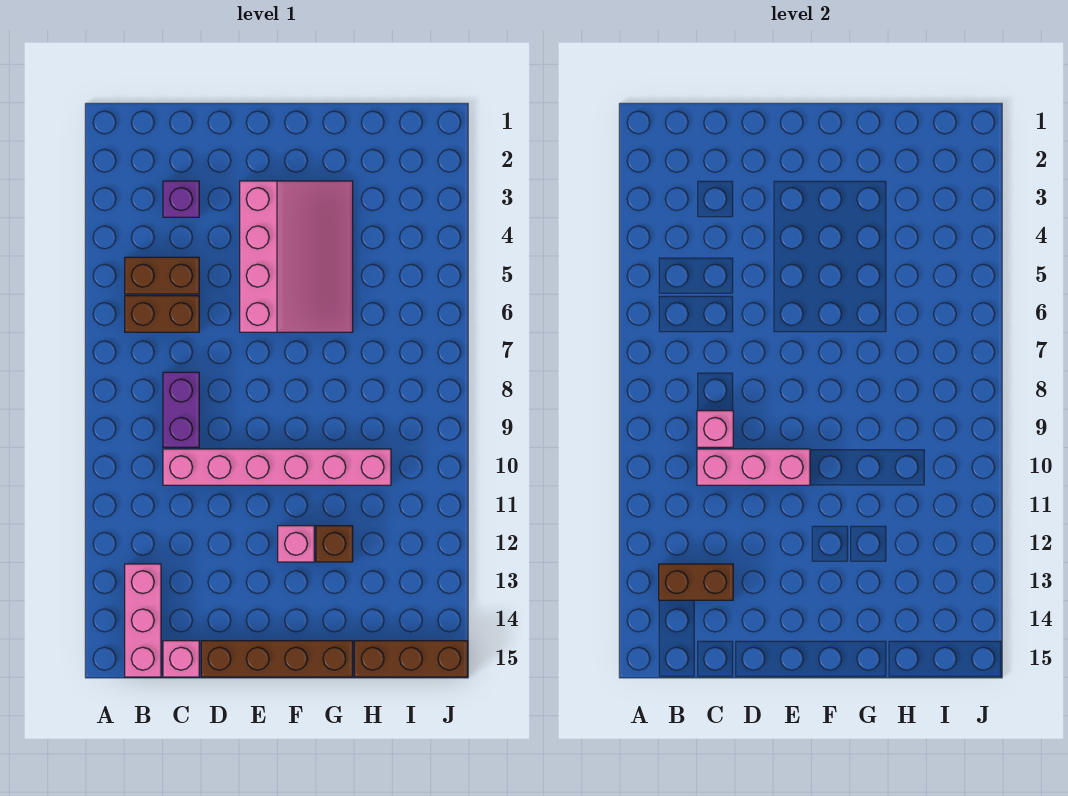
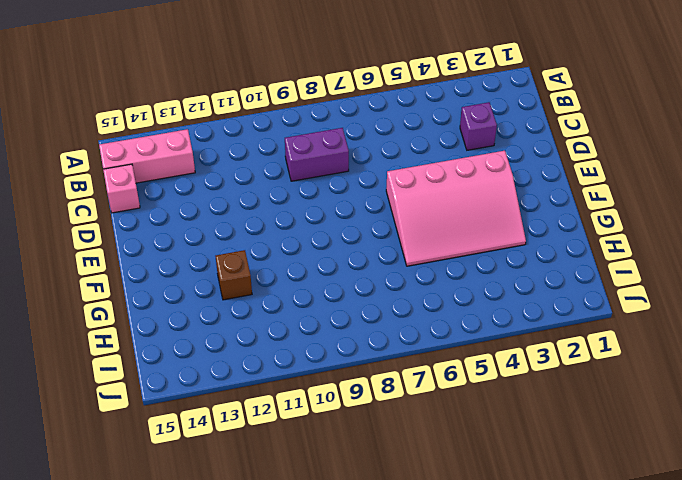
none -> brown brick B5:C5 level 1
none -> brown brick B6:C6 level 1
none -> pink brick C10:H10 level 1

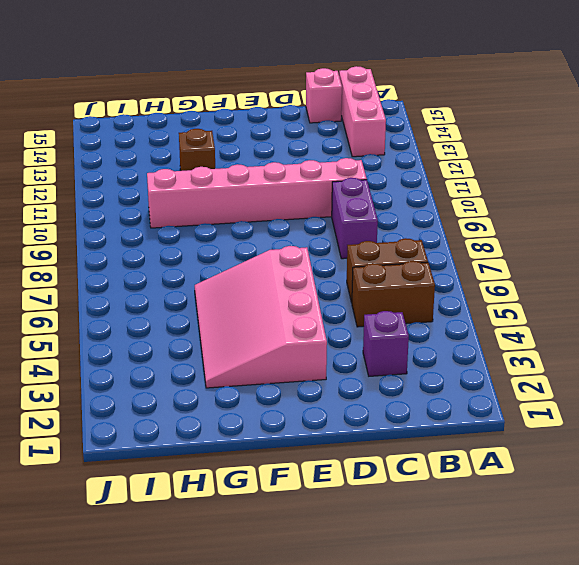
none -> brown brick D15:G15 level 1
none -> pink brick F12 level 1
none -> brown brick H15:J15 level 1

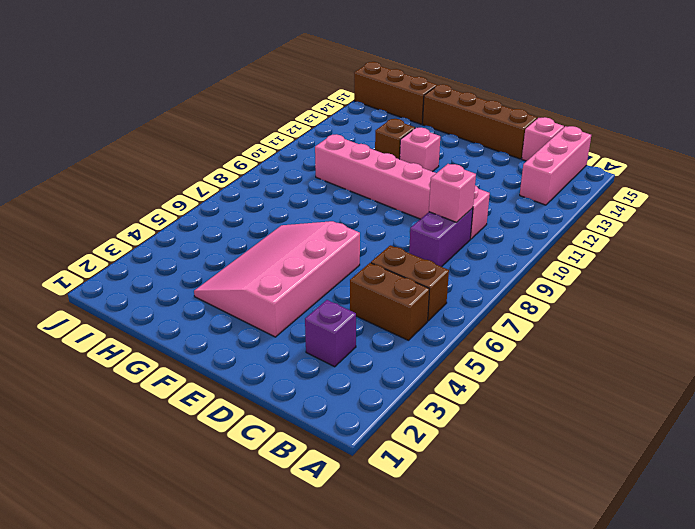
none -> brown brick B13:C13 level 2
none -> pink brick C10:E10 level 2

